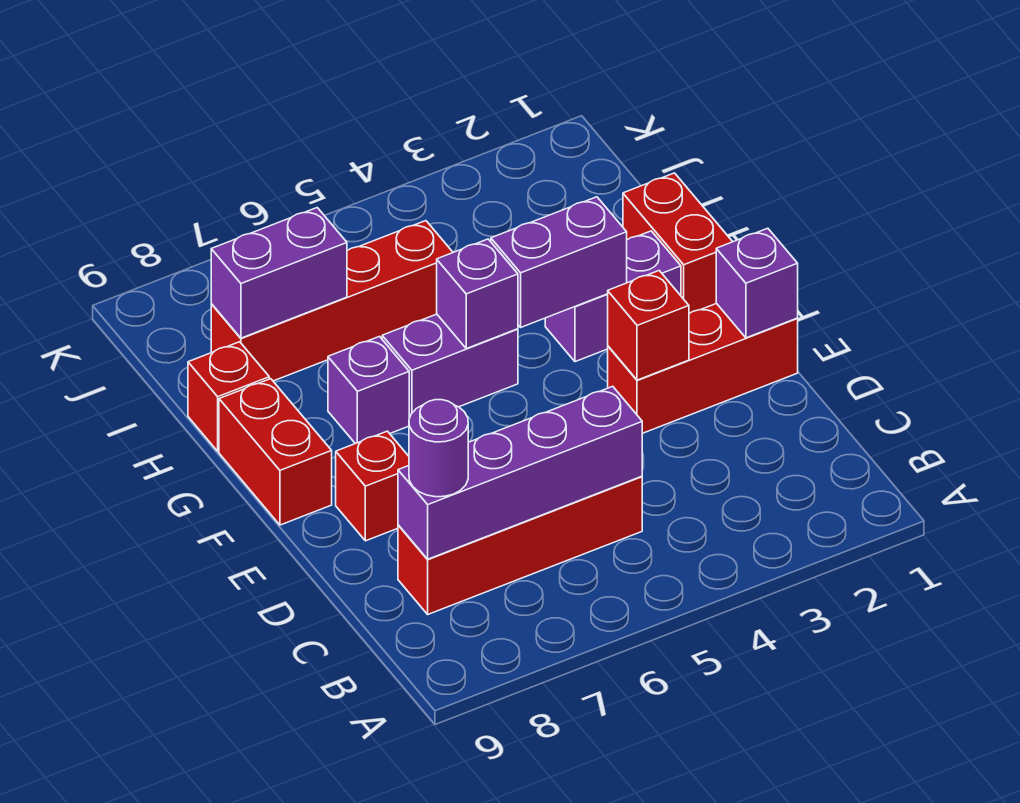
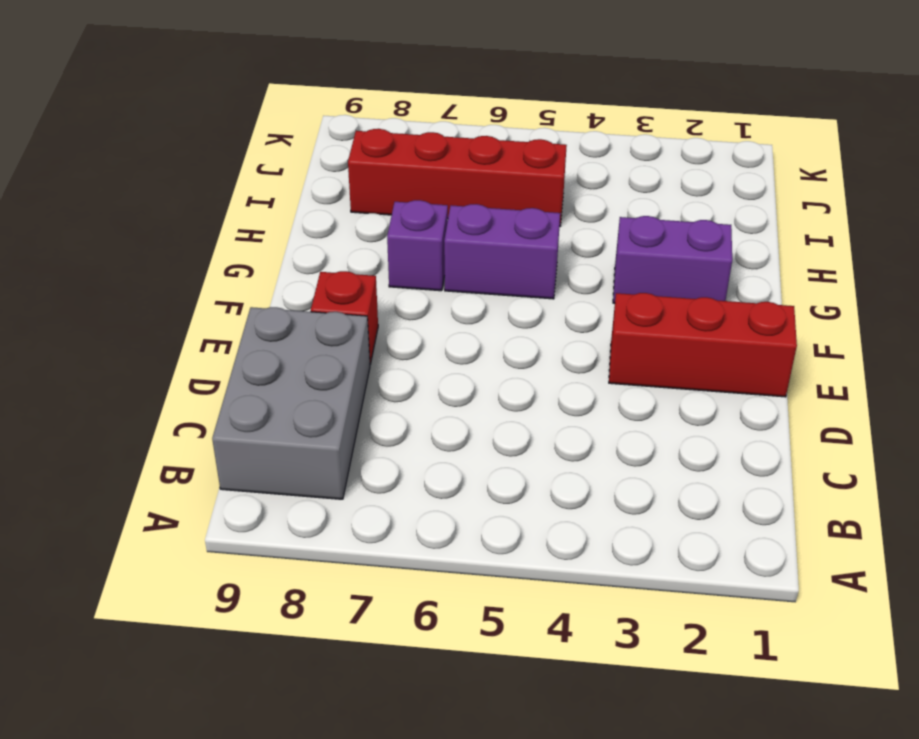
grey brick B8:D9 level 1 -> red brick C5:C8 level 1
none -> red brick F9:G9 level 1
none -> red brick G1:H1 level 1
none -> red brick H9 level 1

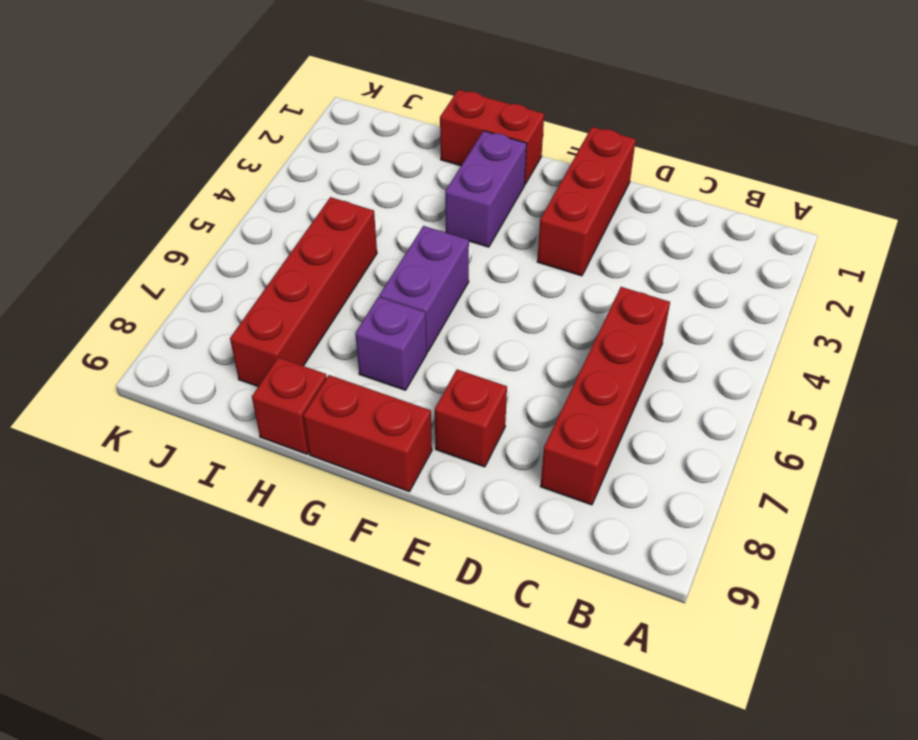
none -> purple brick C5:C8 level 2
none -> purple brick E1 level 2
none -> red brick E3 level 2

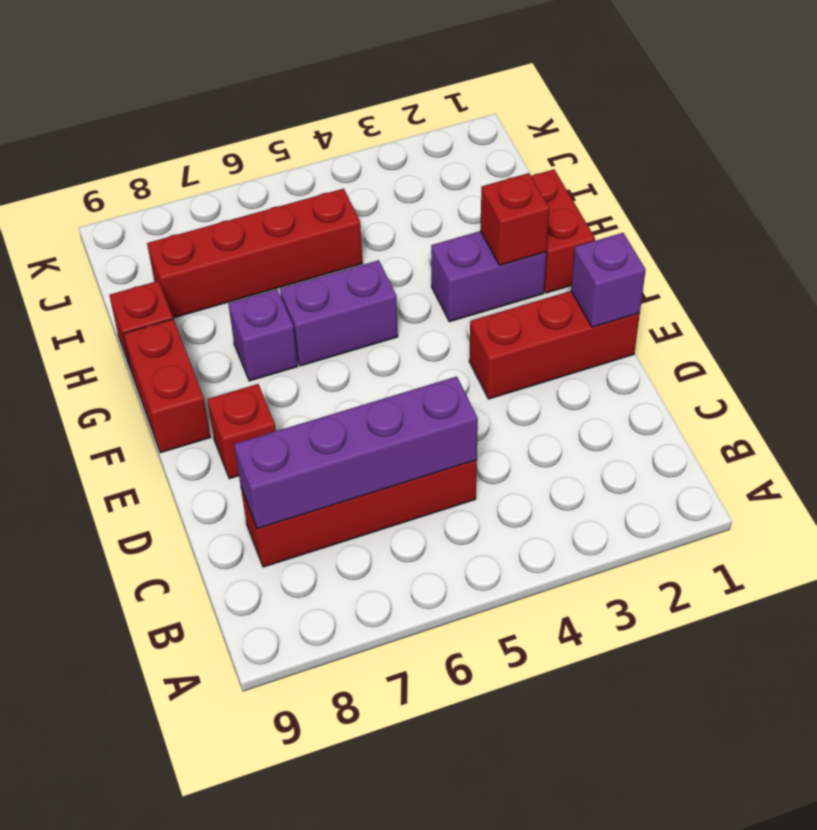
red brick G2 level 2 -> red brick E3 level 2
none -> purple brick G3:G4 level 2
none -> purple brick G5 level 2
none -> purple brick I7:I8 level 2

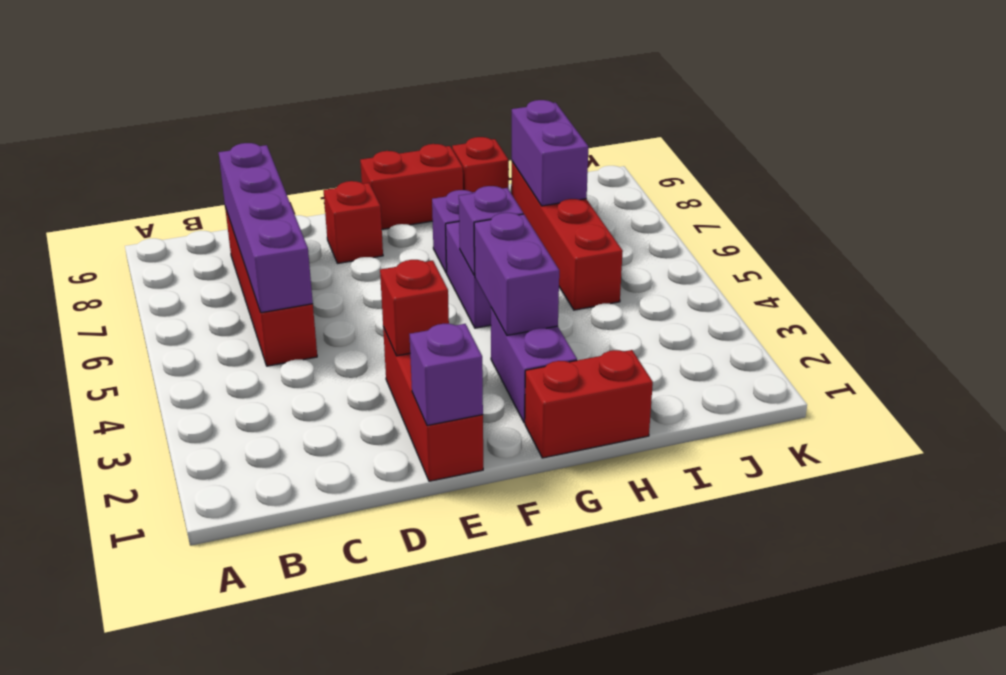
none -> purple round brick C8 level 3

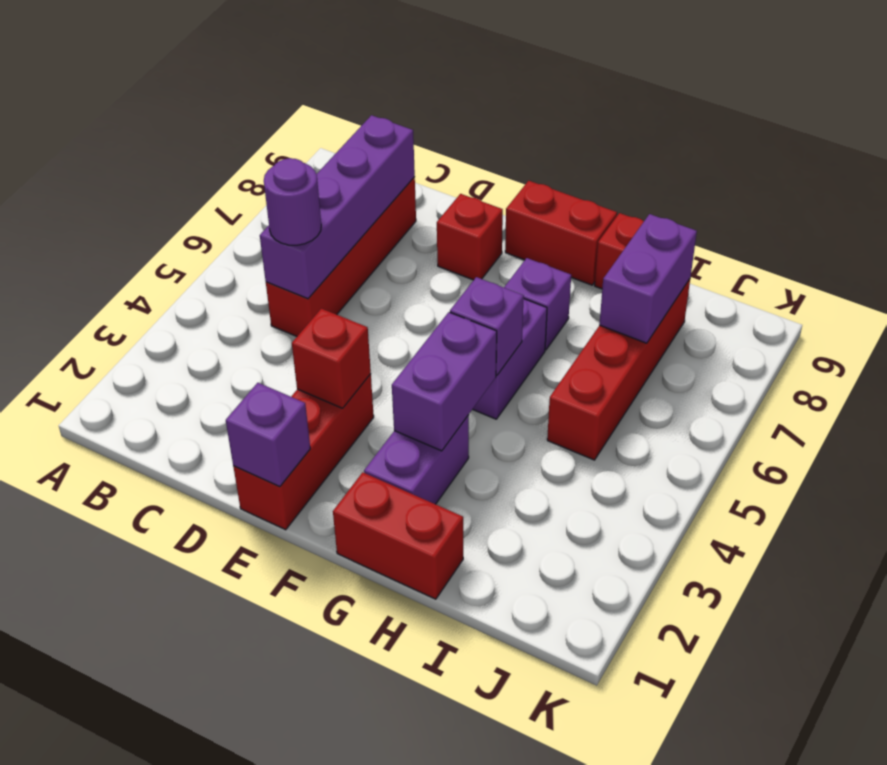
purple round brick C5 level 3 -> purple round brick C8 level 3

